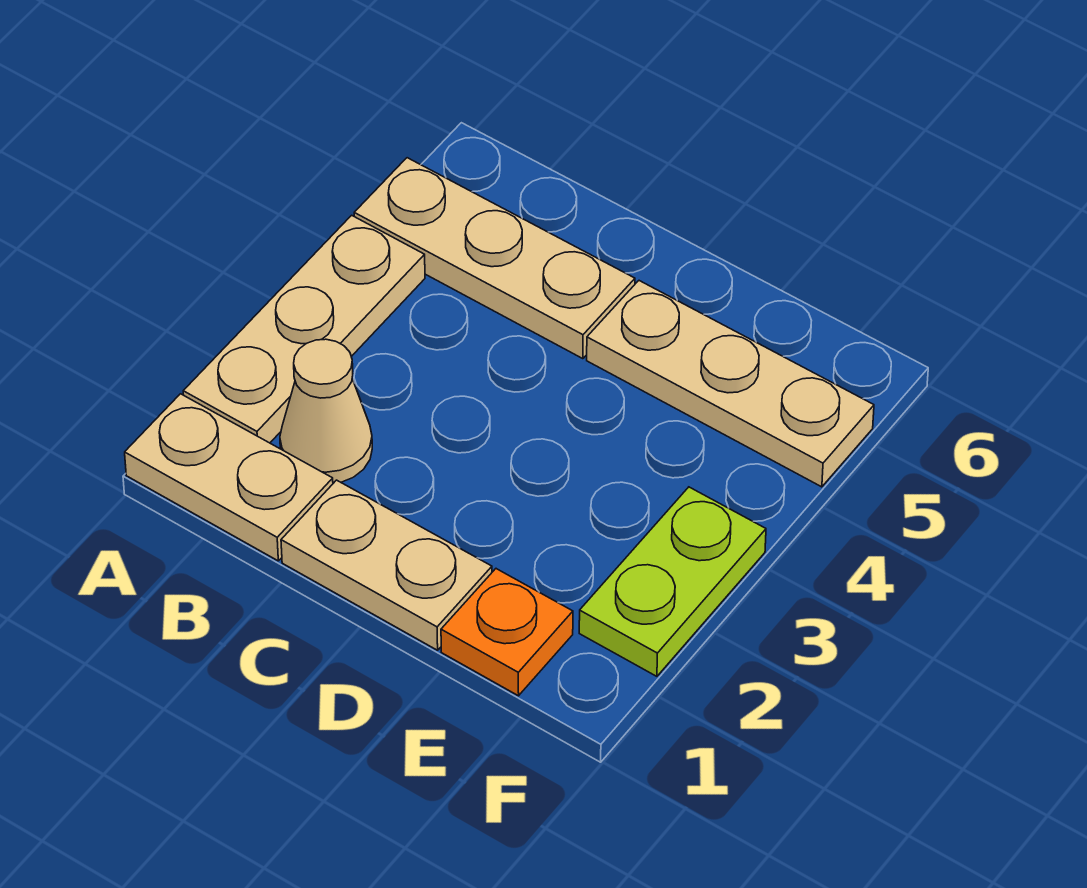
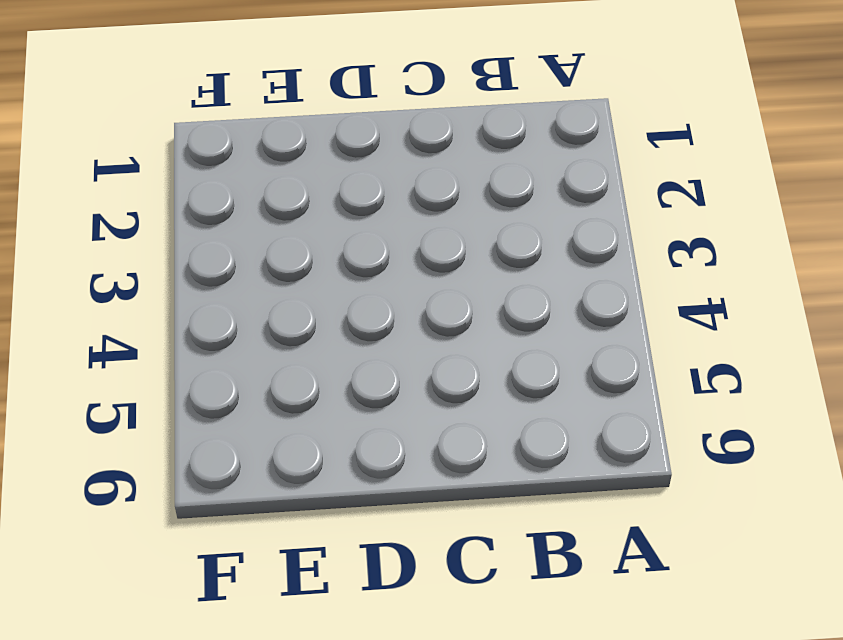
none -> tan plate A1:B1 level 1
none -> tan plate A2:A4 level 1

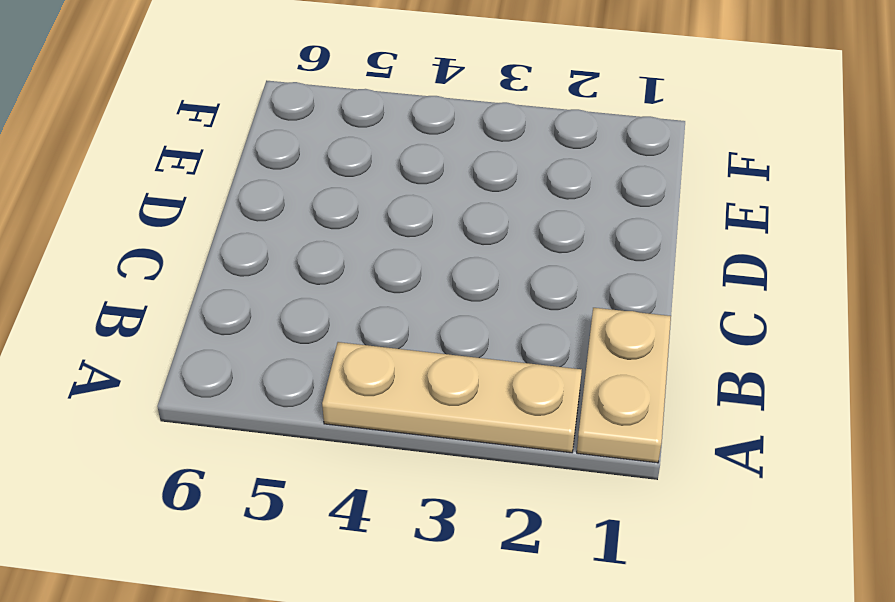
none -> tan plate A5:C5 level 1
none -> tan cone B2 level 1

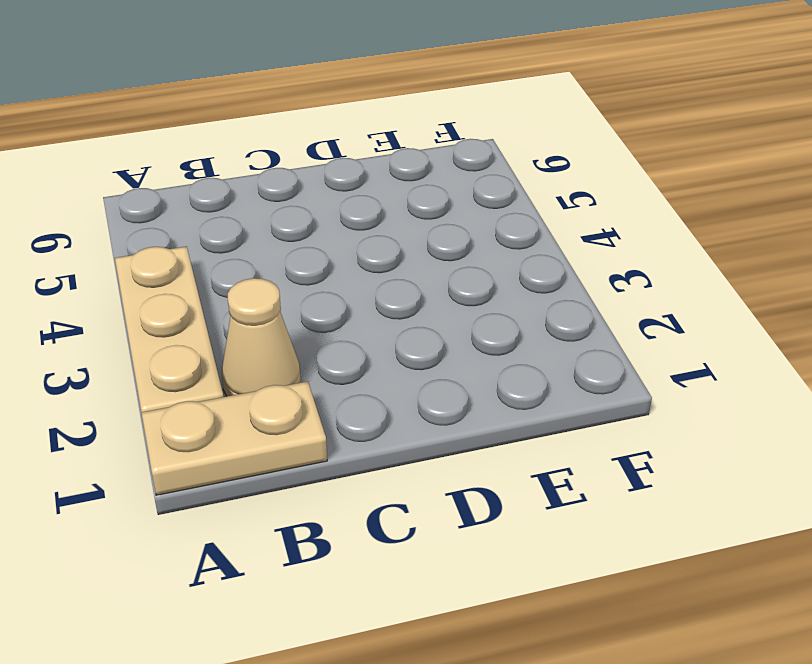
none -> tan plate A5:C5 level 1
none -> tan plate C1:D1 level 1

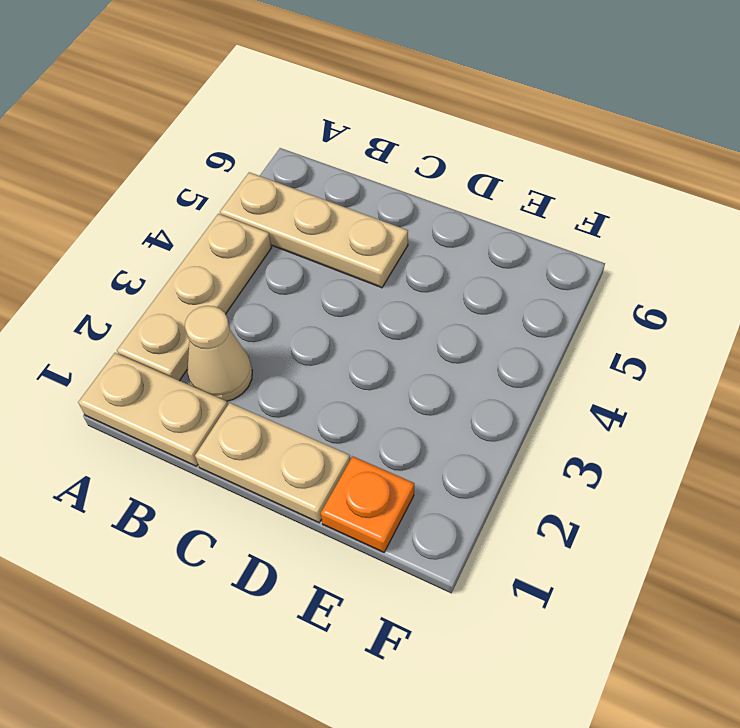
none -> tan plate D5:F5 level 1
none -> lime plate F2:F3 level 1

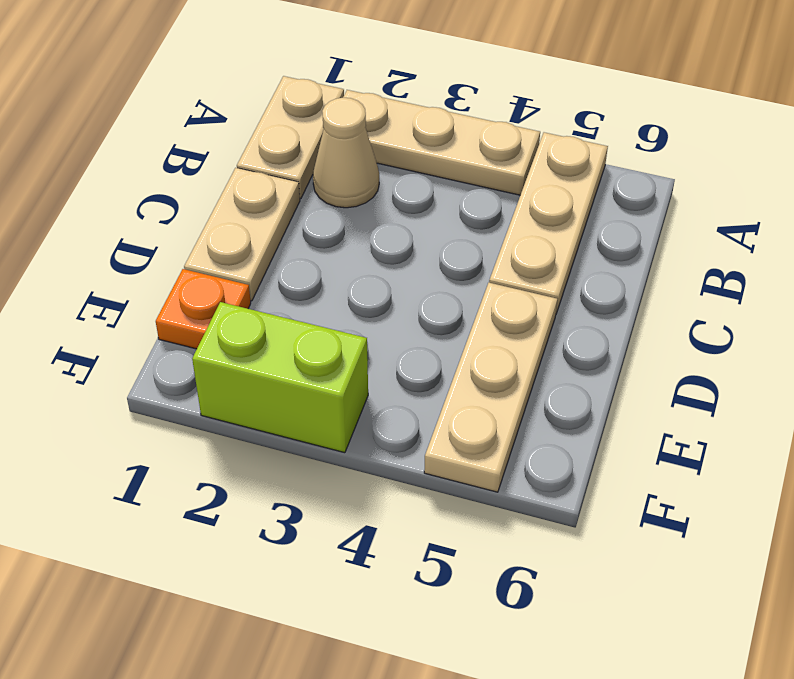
lime brick F2:F3 level 1 -> lime plate F2:F3 level 1

